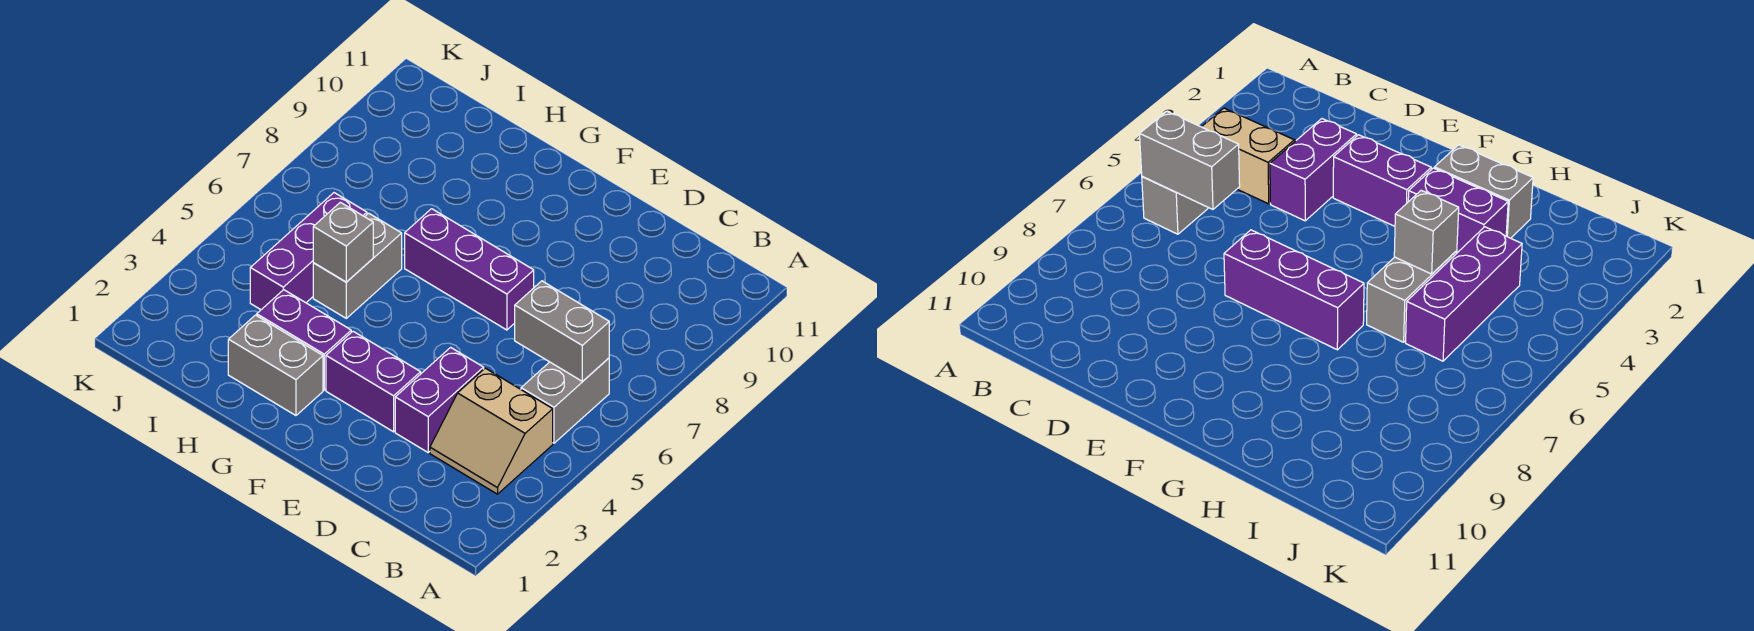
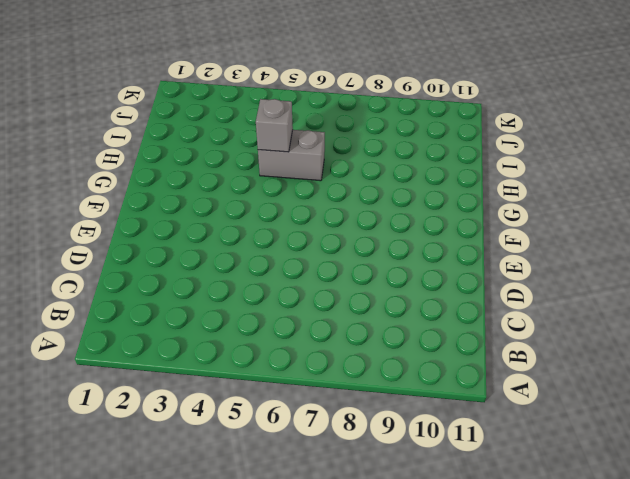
none -> tan slope B3:C4 level 1 top 4
none -> grey brick B5:B6 level 1

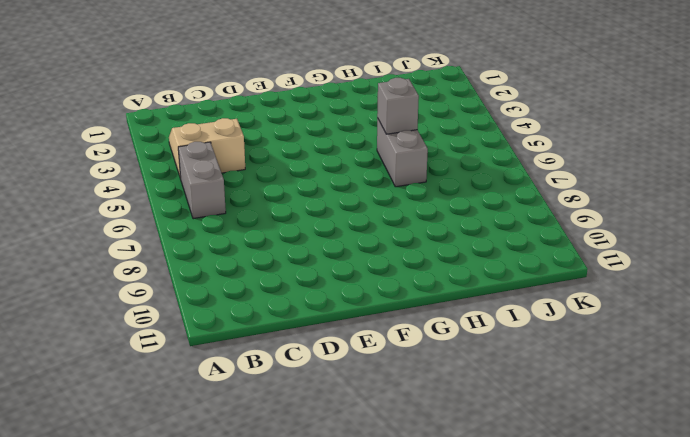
none -> purple brick D3:D4 level 1
none -> purple brick E3:F3 level 1

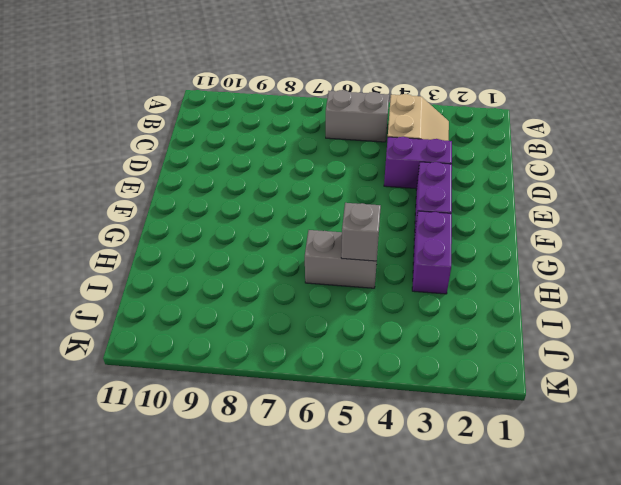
none -> purple brick E7:G7 level 1
none -> grey brick G2:H2 level 1

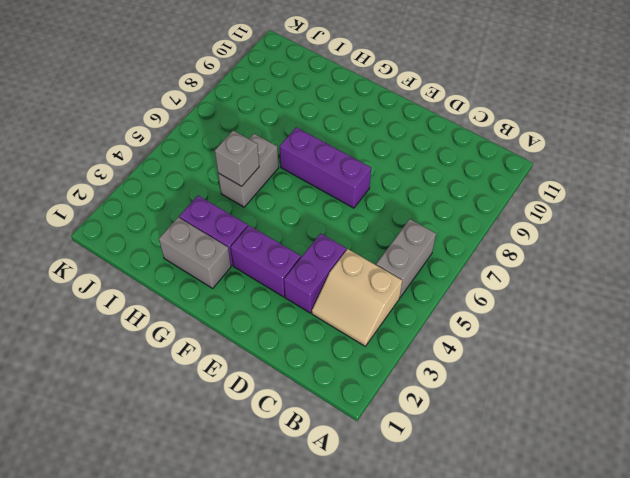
none -> purple brick I4:I6 level 1
none -> grey brick B6:C6 level 2

